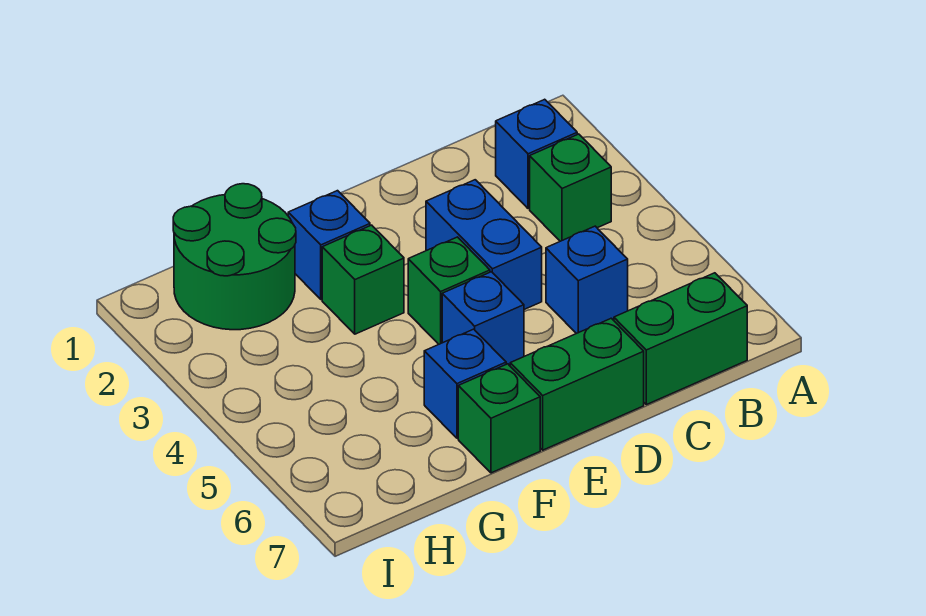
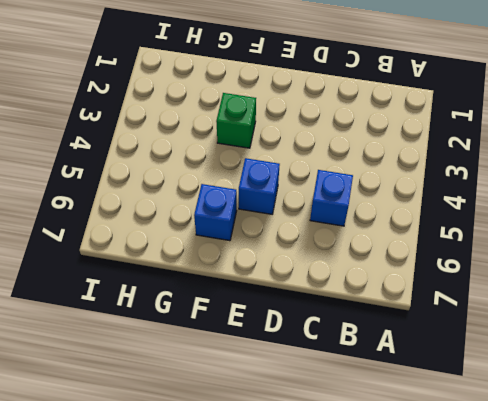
none -> blue brick B2 level 1
none -> green brick B3 level 1
none -> green brick B7:C7 level 1

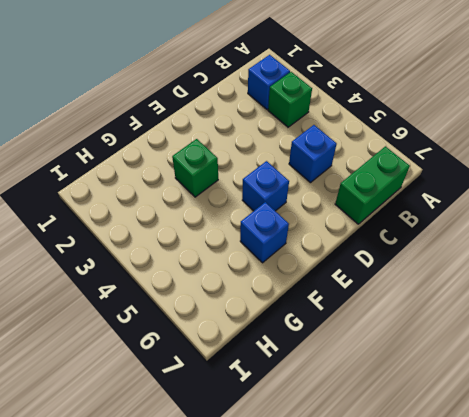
none -> blue brick D3:D4 level 1
none -> green brick D7:E7 level 1
none -> green brick E4 level 1

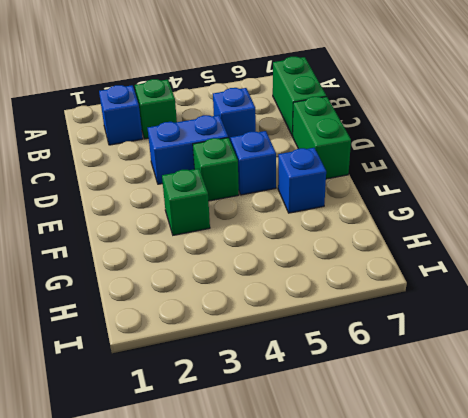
none -> blue brick F2 level 1
none -> green brick F7 level 1
none -> green round brick G1:H2 level 1

